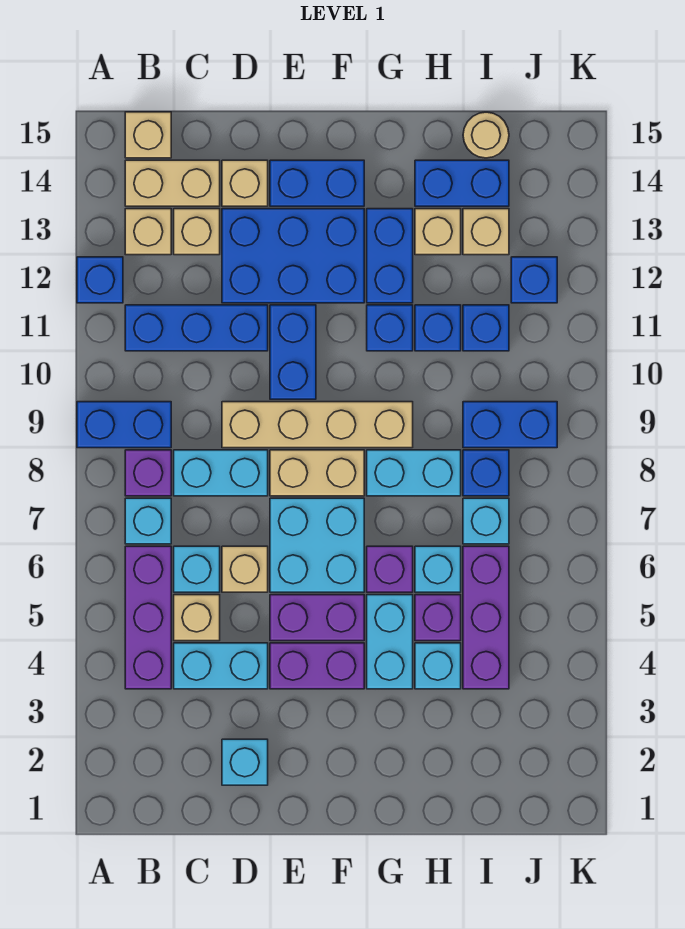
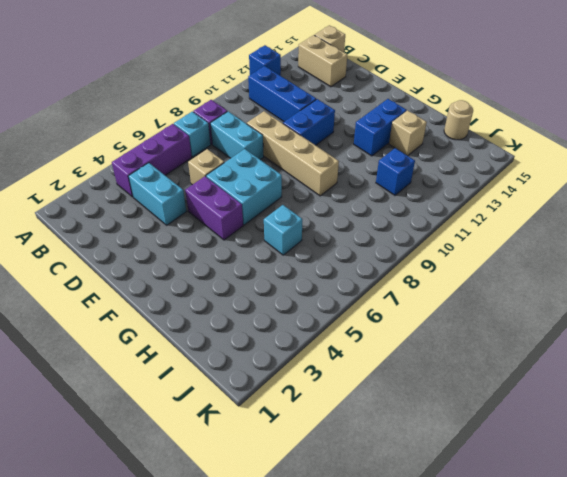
none -> blue brick A9:B9 level 1
none -> tan brick B13 level 1
none -> tan brick C5 level 1
none -> cyan brick C6 level 1

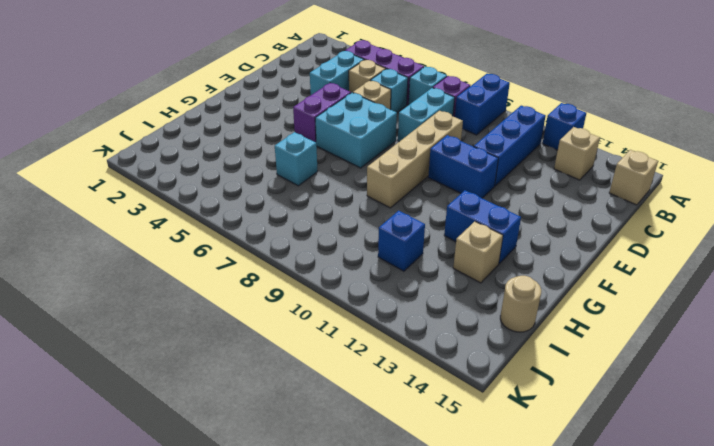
none -> tan brick B14:C14 level 1
none -> tan brick C13 level 1
none -> cyan brick D2 level 1
none -> blue brick D12:F13 level 1

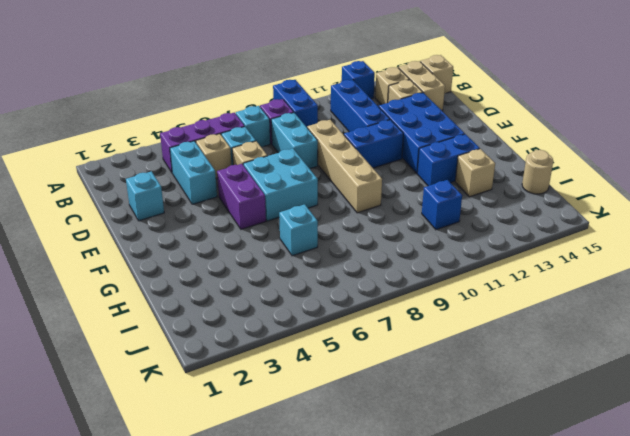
none -> tan brick D14 level 1
none -> purple brick E4:F4 level 1
none -> tan brick E8:F8 level 1
none -> blue brick E14:F14 level 1

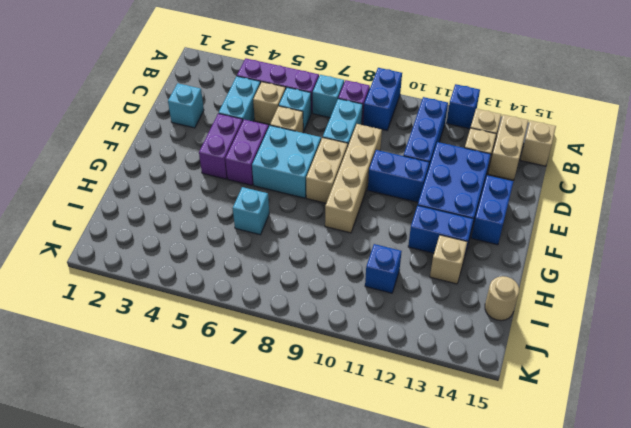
none -> tan brick D14 level 1
none -> cyan brick G4:G5 level 1
none -> purple brick G6 level 1
none -> cyan brick G8:H8 level 1

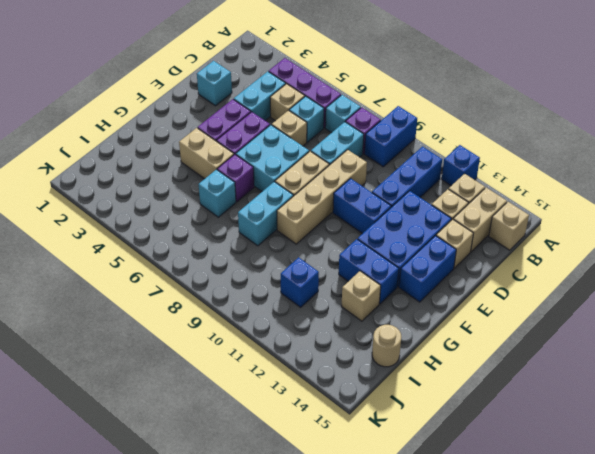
tan brick G4:G5 level 1 -> cyan brick G4:G5 level 1
none -> blue brick G11 level 1
none -> cyan brick H4 level 1
none -> purple brick H5 level 1
none -> blue brick H11 level 1

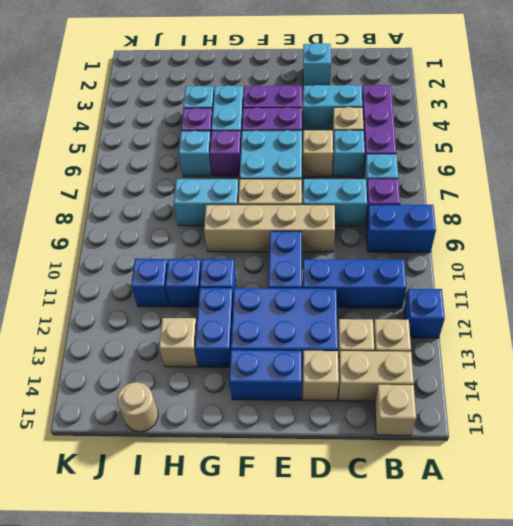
none -> blue brick H14:I14 level 1
none -> purple brick I4:I6 level 1
none -> cyan brick I7 level 1
none -> blue brick I8 level 1

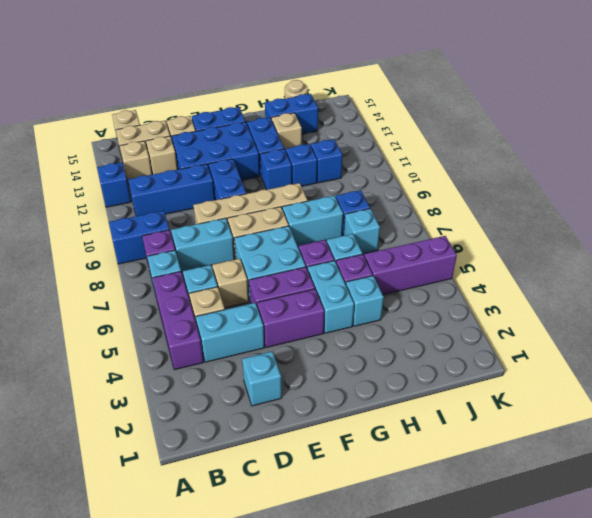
purple brick I5:K5 level 1 -> purple brick I4:I6 level 1
none -> blue brick I9:J9 level 1
none -> tan brick I13 level 1
none -> blue brick J12 level 1

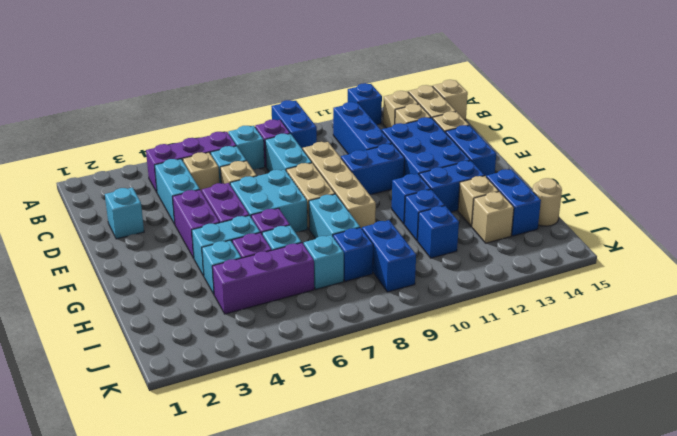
none -> blue brick J12 level 1

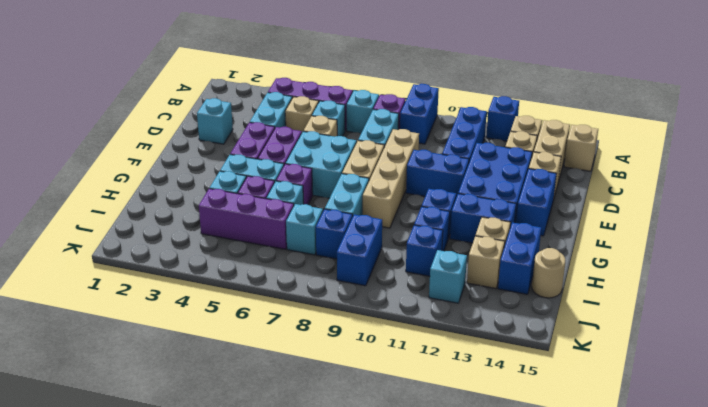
cyan brick J12 level 1 -> blue brick J12 level 1

